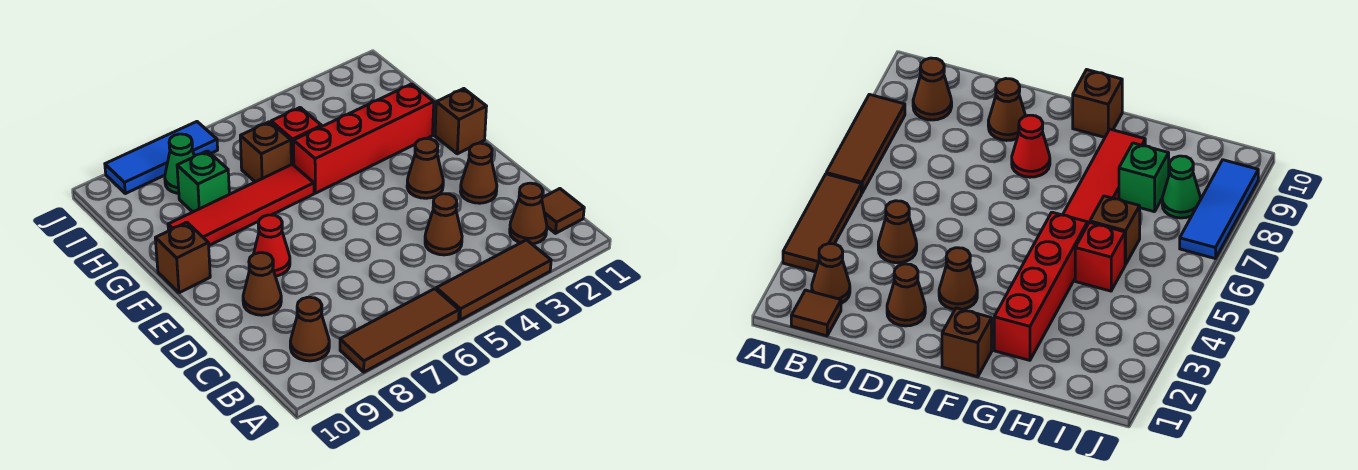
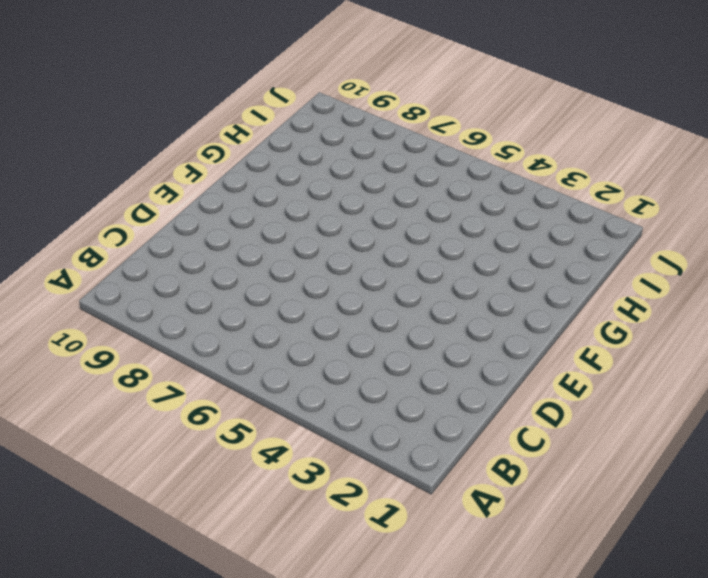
none -> brown tile A3:A5 level 1
none -> brown tile A6:A8 level 1
none -> brown tile B1 level 1

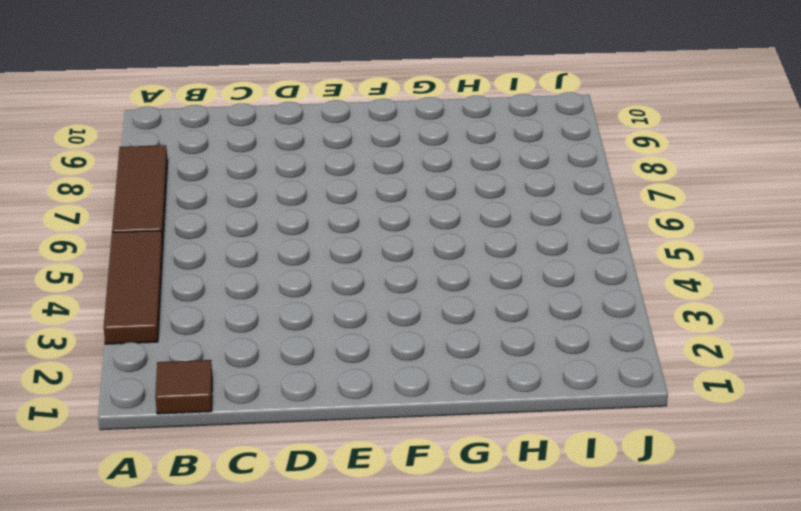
none -> brown cone B2 level 1
none -> brown cone B9 level 1
none -> brown cone C4 level 1

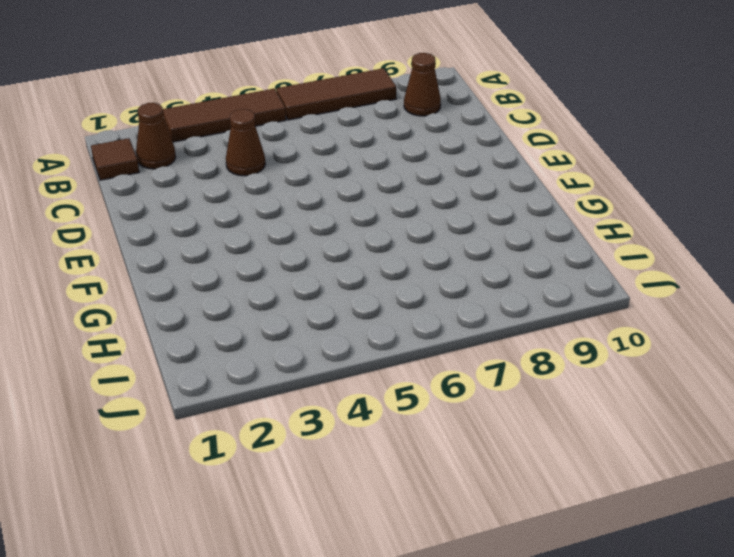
none -> brown cone D2 level 1
none -> brown cone D9 level 1
none -> brown cone E3 level 1

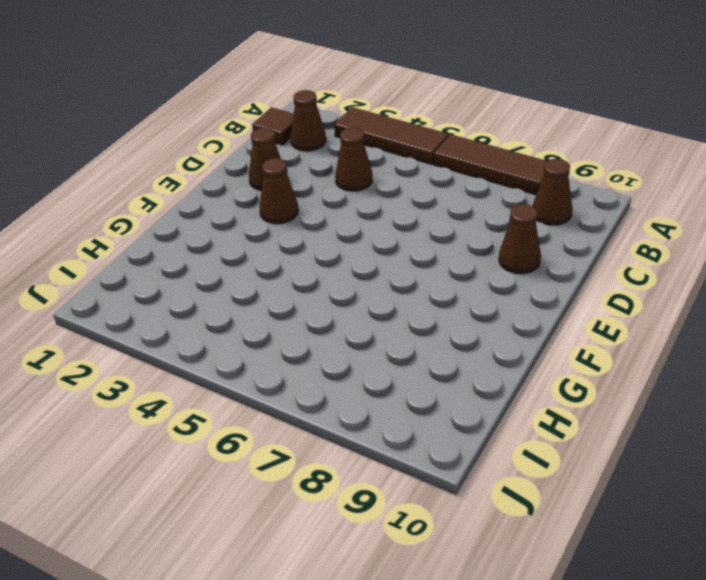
none -> red cone E8 level 1
none -> brown brick F1 level 1
none -> brown brick F10 level 1

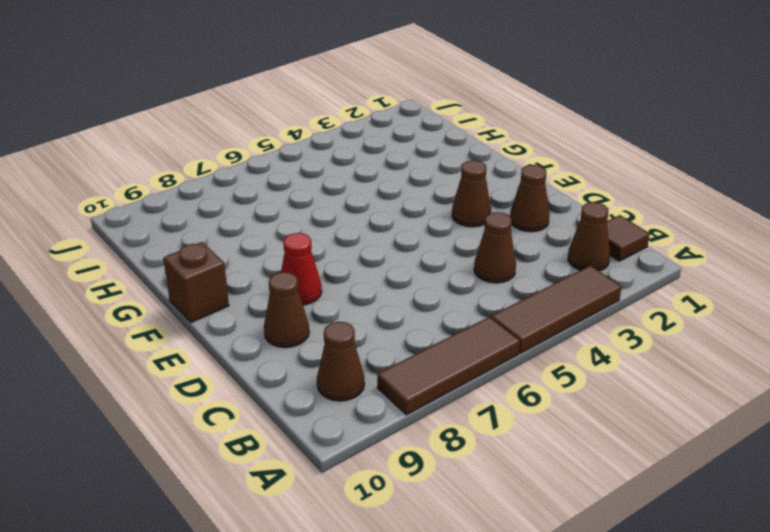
none -> brown brick F1 level 1
none -> red brick G2:G5 level 1
none -> red tile G6:G9 level 1

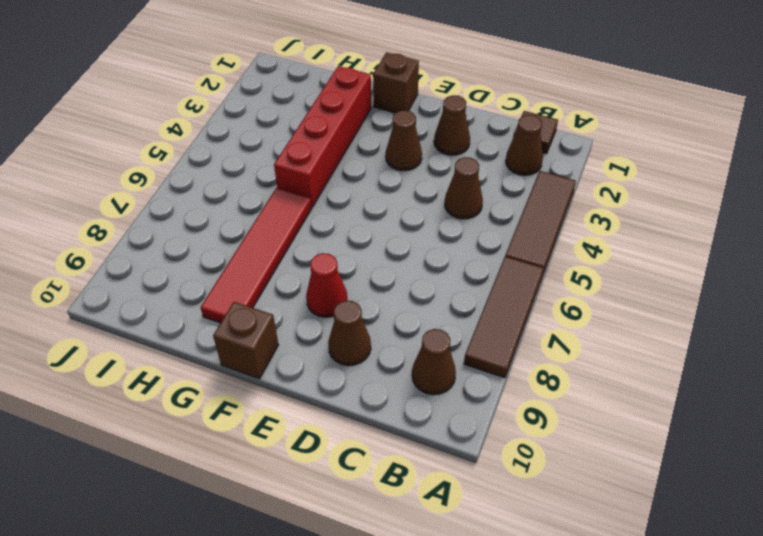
none -> red brick H5 level 1
none -> brown brick H6 level 1
none -> green brick H8 level 1

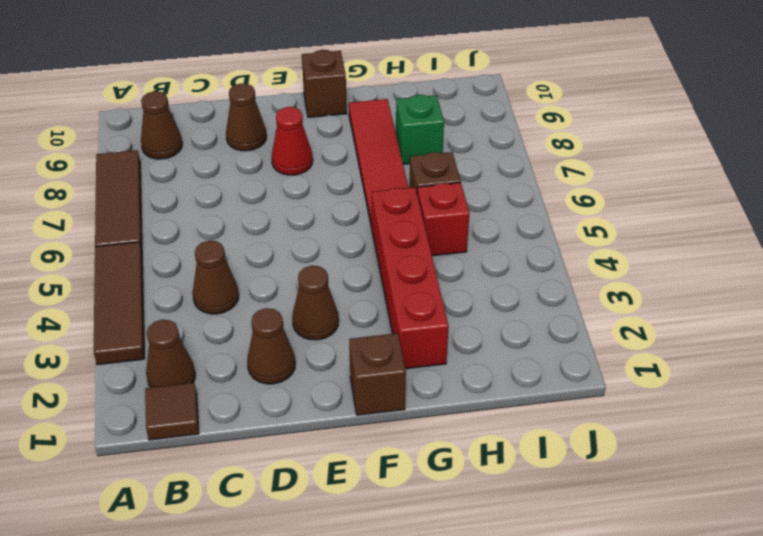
none -> green cone I8 level 1
none -> blue tile J7:J9 level 1

